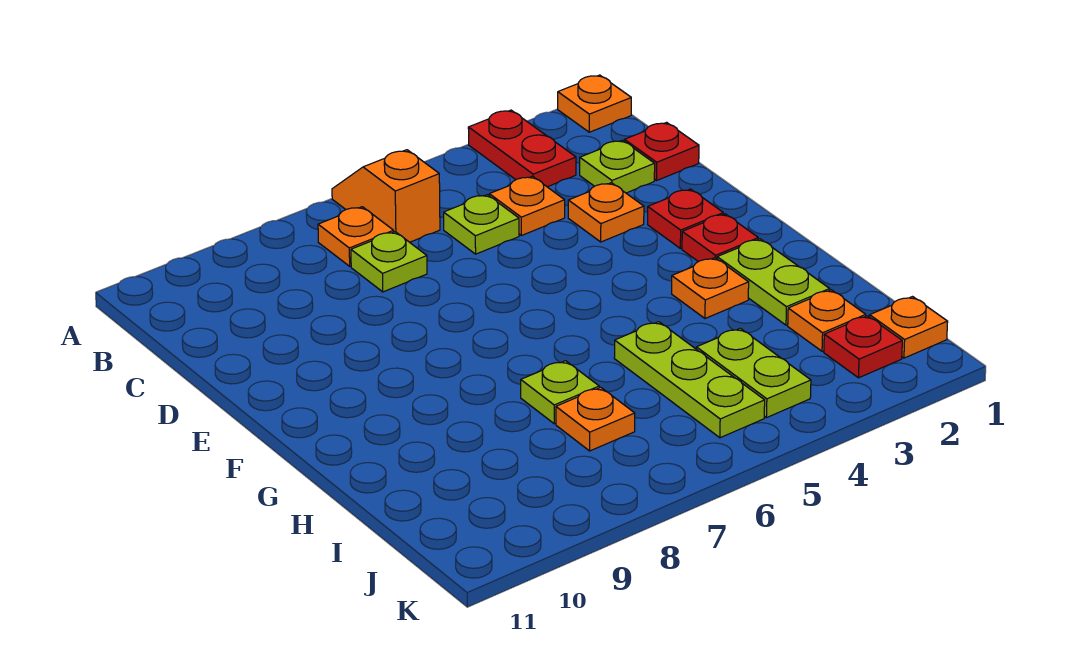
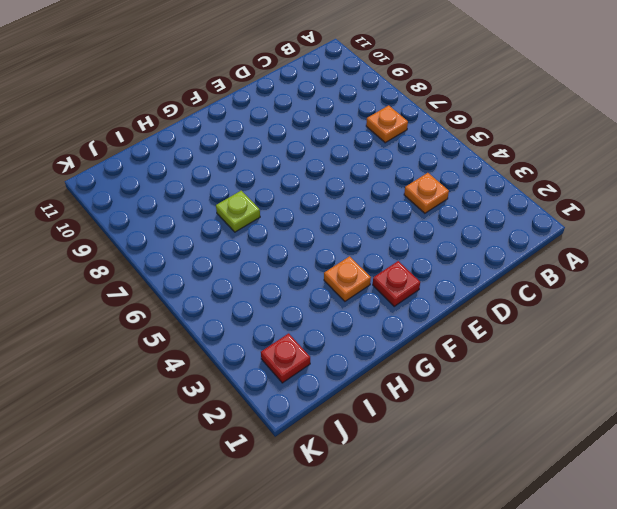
none -> orange plate A1 level 1
none -> red plate A3:B3 level 1
none -> orange slope A6:B6 level 1 top B

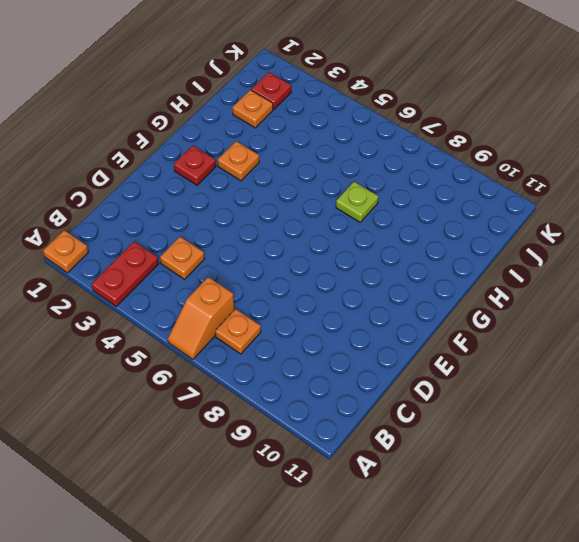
none -> red plate C1 level 1
none -> lime plate C2 level 1
none -> lime plate C5 level 1

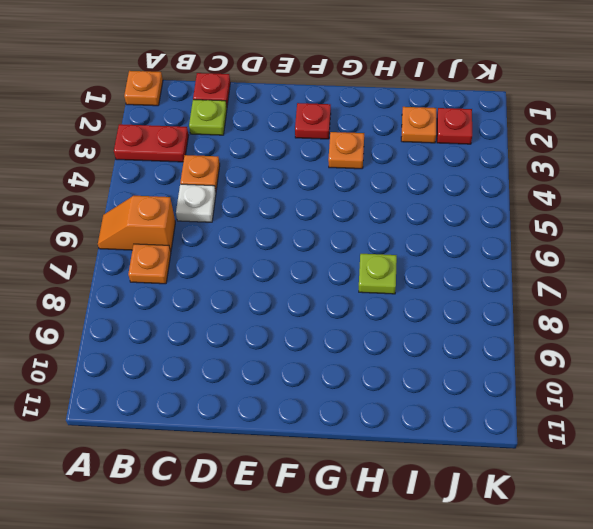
white plate C5 level 1 -> lime plate C5 level 1
none -> lime plate C7 level 1
none -> orange plate D3 level 1
none -> red plate E2 level 1

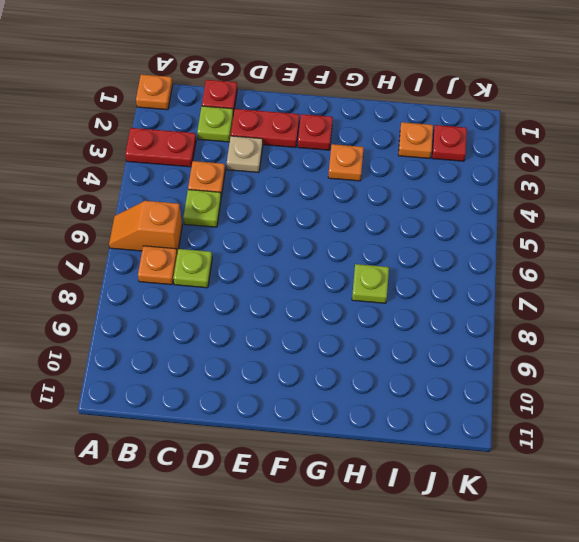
red plate D2:E2 level 1 -> red plate E2 level 1
tan plate D3 level 1 -> orange plate D3 level 1
none -> lime plate G2:H2 level 1
none -> lime plate H5:J5 level 1
none -> lime plate I4:J4 level 1

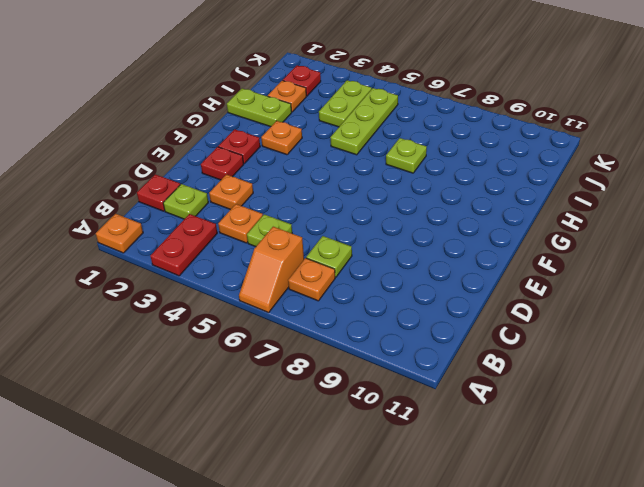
lime plate H1:H2 level 1 -> lime plate G2:H2 level 1
none -> orange plate I7 level 1
none -> orange plate J1 level 1

